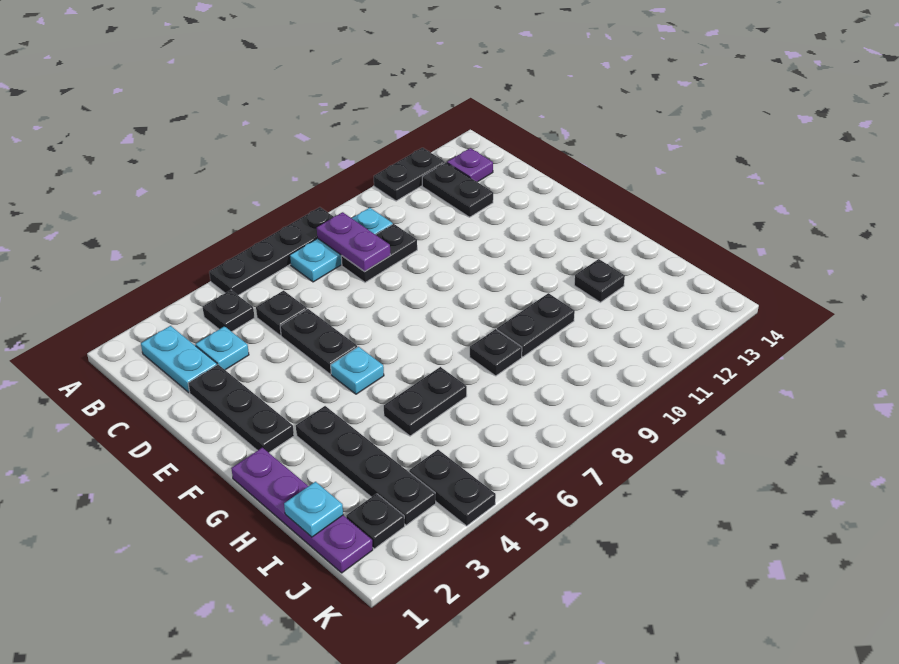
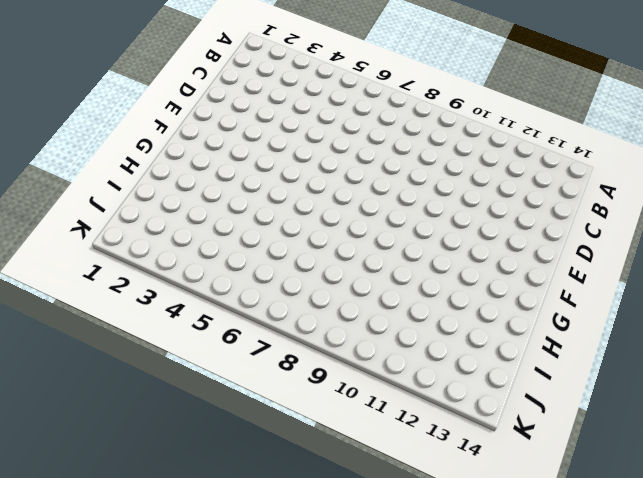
none -> black plate A5:A8 level 1
none -> black plate A11:A12 level 1
none -> cyan plate B2:C2 level 1

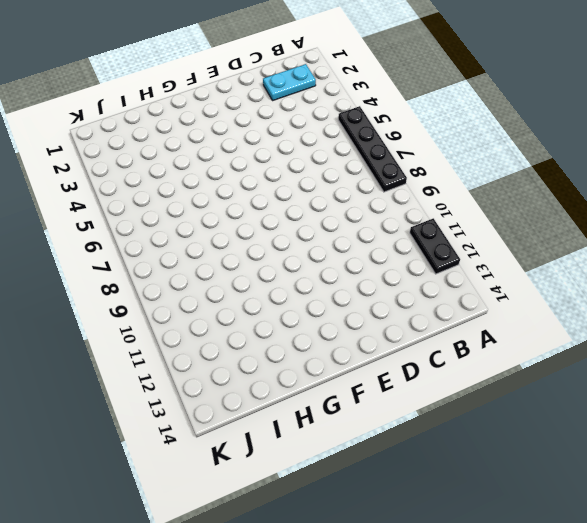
none -> black plate B4 level 1
none -> cyan plate B7:B9 level 1
none -> black plate B12:C12 level 1

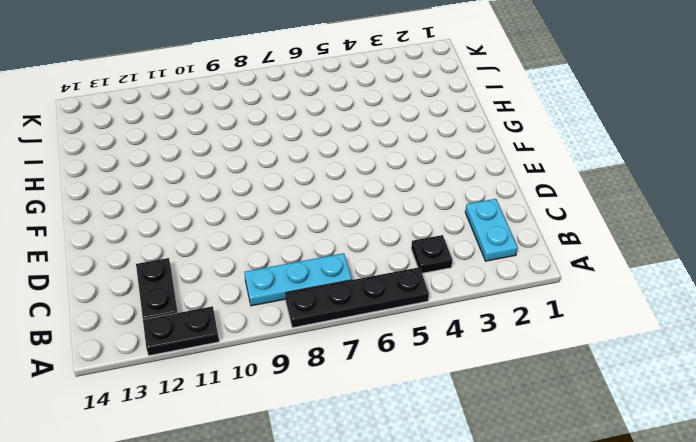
none -> purple plate B13 level 1
none -> cyan plate C3 level 1
none -> black plate C5 level 1

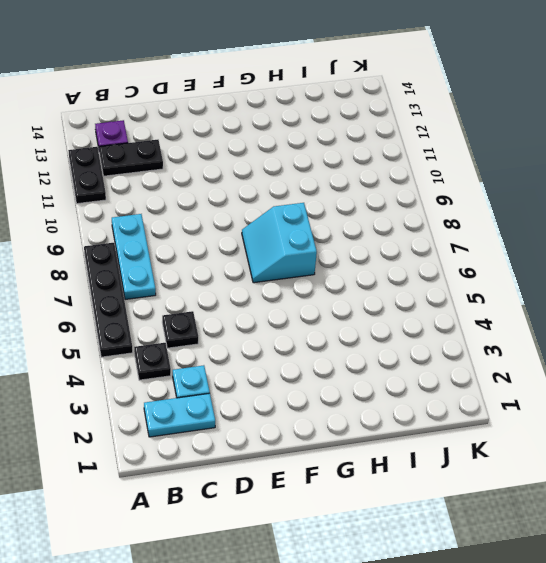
cyan slope F7:G8 level 1 top G -> none
none -> black plate C8:C9 level 1
none -> black plate D2:F2 level 1
none -> black plate D5:E5 level 1

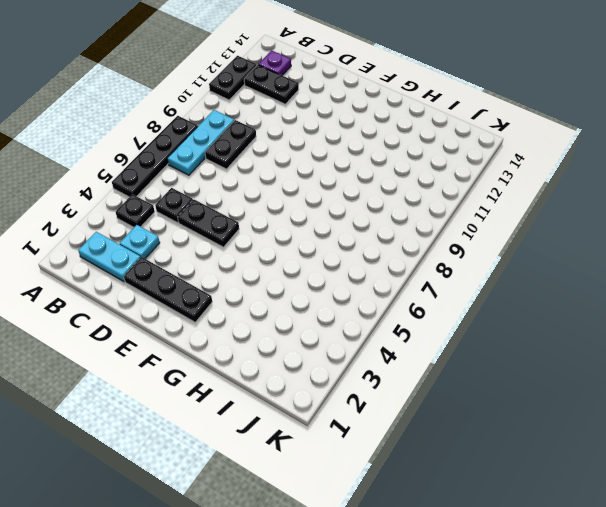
none -> cyan plate F5 level 1
none -> purple plate G1:J1 level 1
none -> black plate G3:J3 level 1

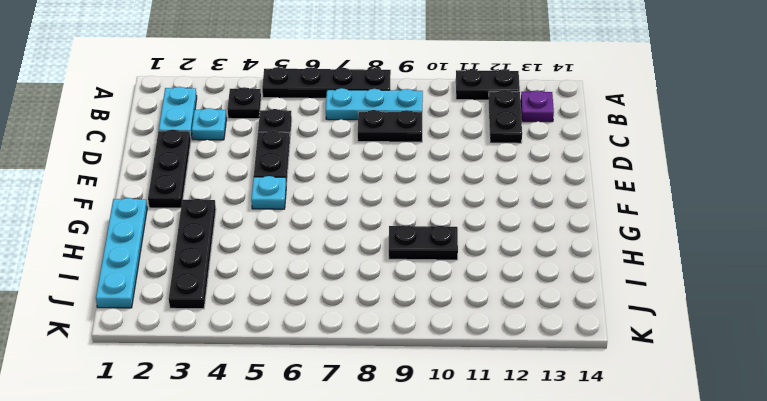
cyan plate G1:J1 level 1 -> purple plate G1:J1 level 1
none -> black plate H5:H6 level 1
none -> black plate H8 level 1
none -> black plate H12 level 1

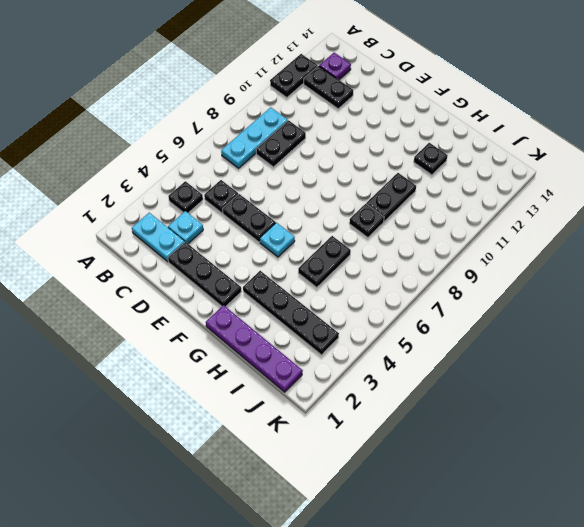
none -> black plate A5:A8 level 1
none -> black plate J2 level 1
none -> black plate J4:K4 level 1

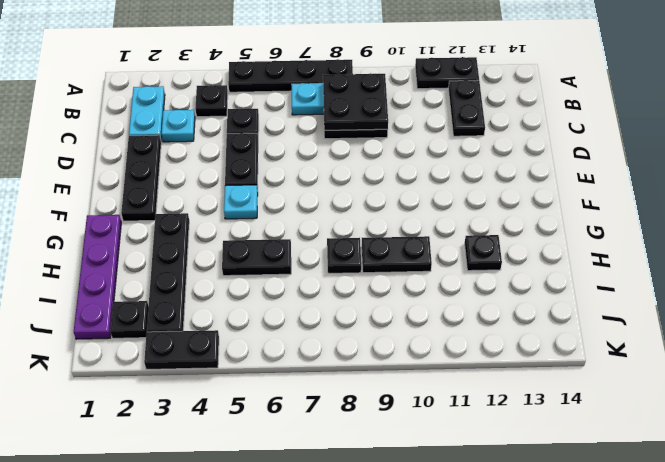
black plate B8:C9 level 2 -> purple plate B8:C8 level 2
black plate K3:K4 level 1 -> black plate J4:K4 level 1
none -> purple plate B13 level 1
none -> cyan plate I1 level 2

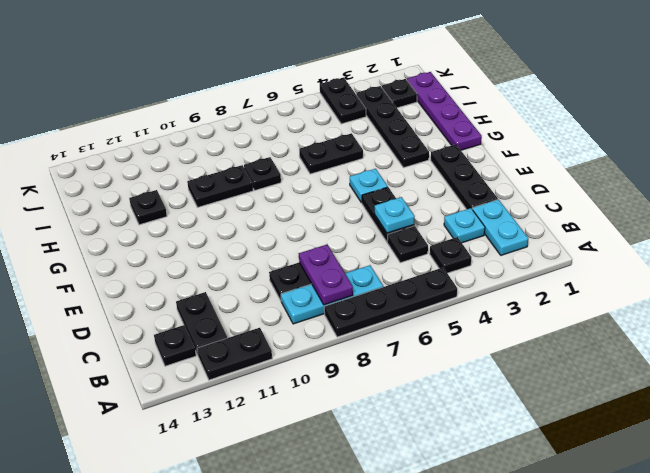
black plate B13 level 1 -> purple plate B13 level 1
cyan plate D5 level 2 -> cyan plate I1 level 2

